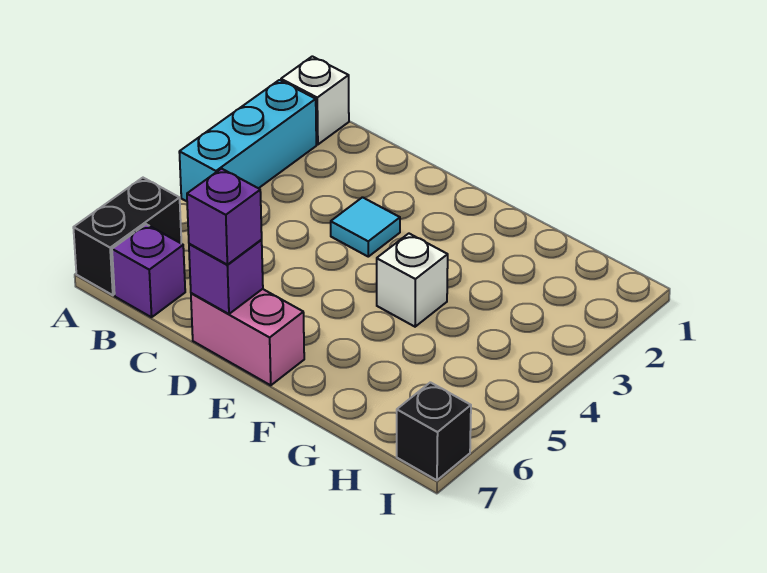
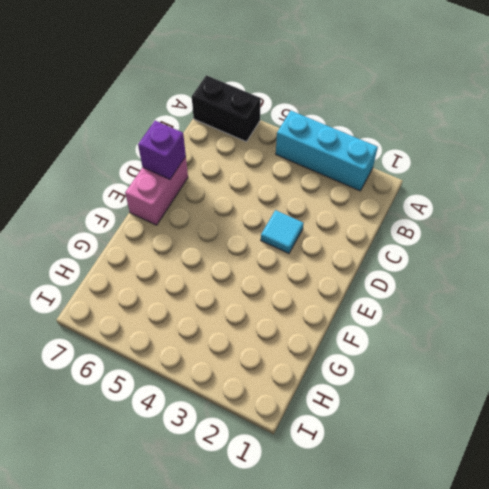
none -> white brick A1 level 1
none -> purple brick B7 level 1

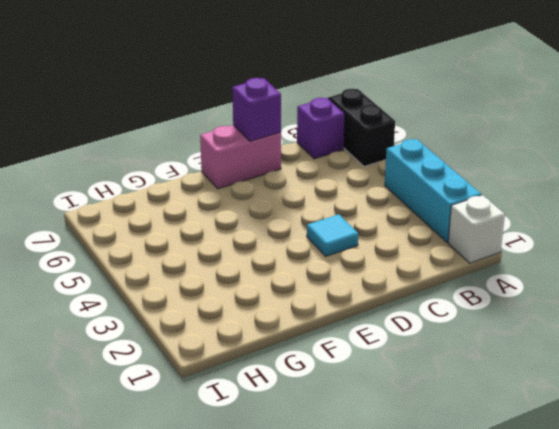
none -> white brick F4 level 1
none -> black brick I7 level 1

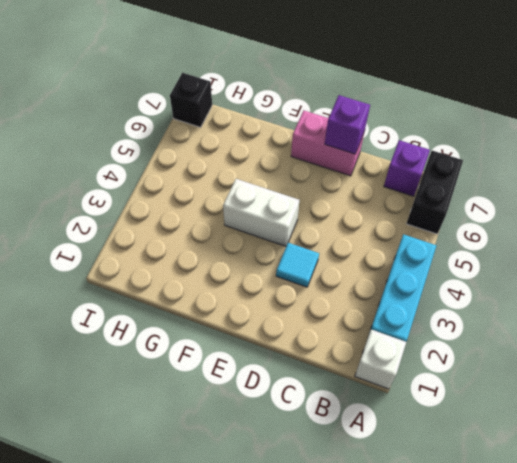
white brick E4:F4 level 1 -> white brick F4 level 1
none -> purple brick D7 level 3

